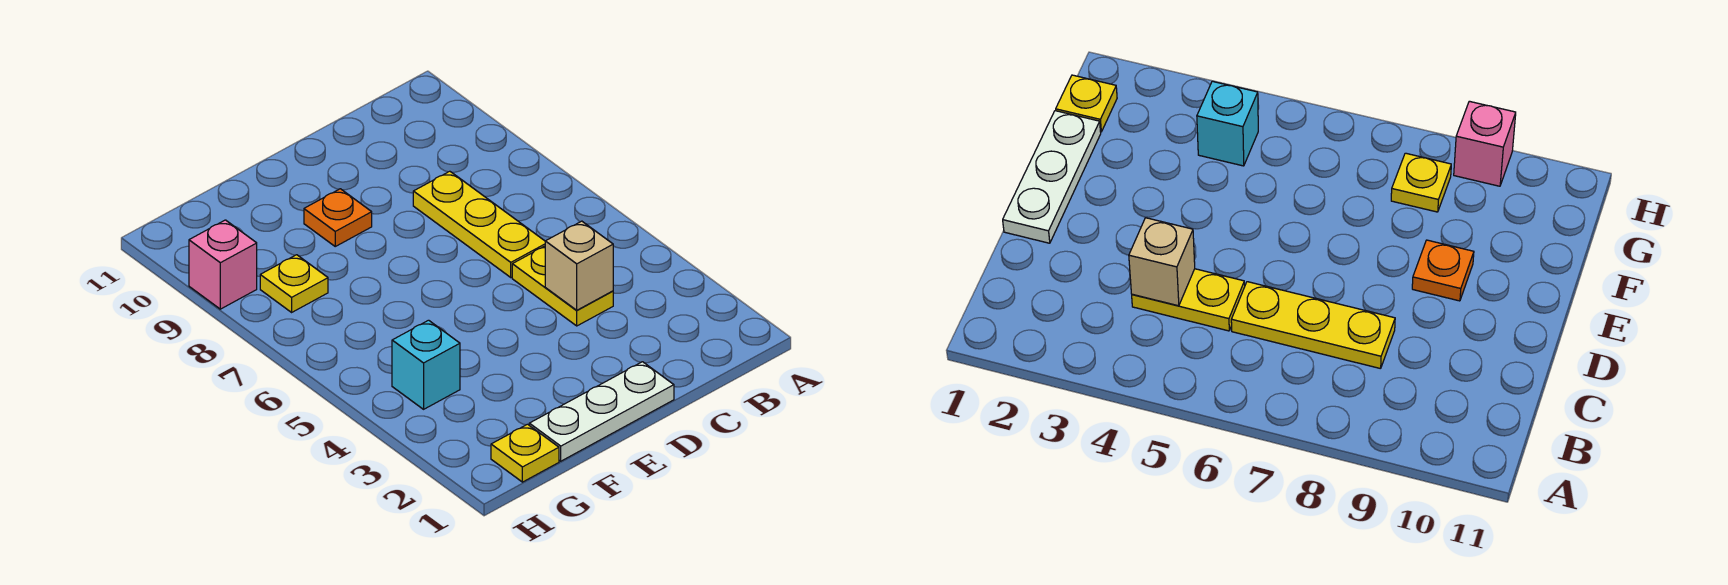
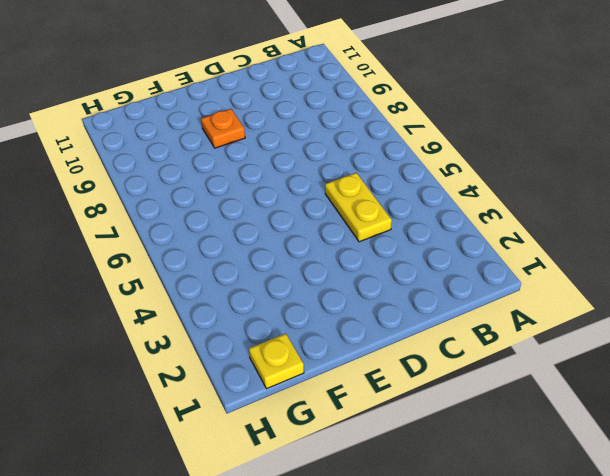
none -> yellow plate C6:C8 level 1
none -> white plate D1:F1 level 1

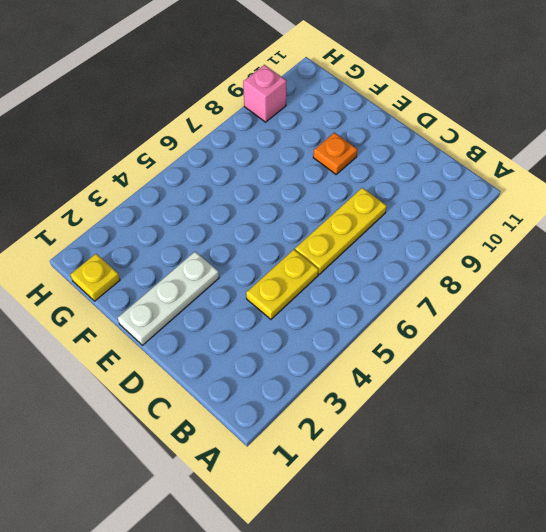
white plate E1:E3 level 1 -> white plate D1:F1 level 1
none -> cyan brick G4 level 1
none -> yellow plate G8 level 1

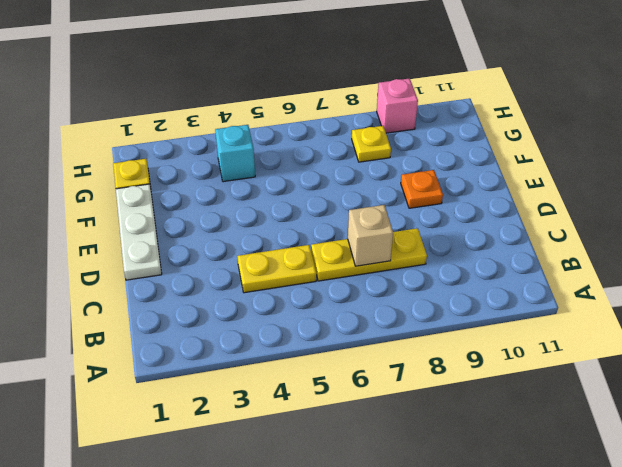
tan brick C7 level 2 -> tan brick C4 level 2

